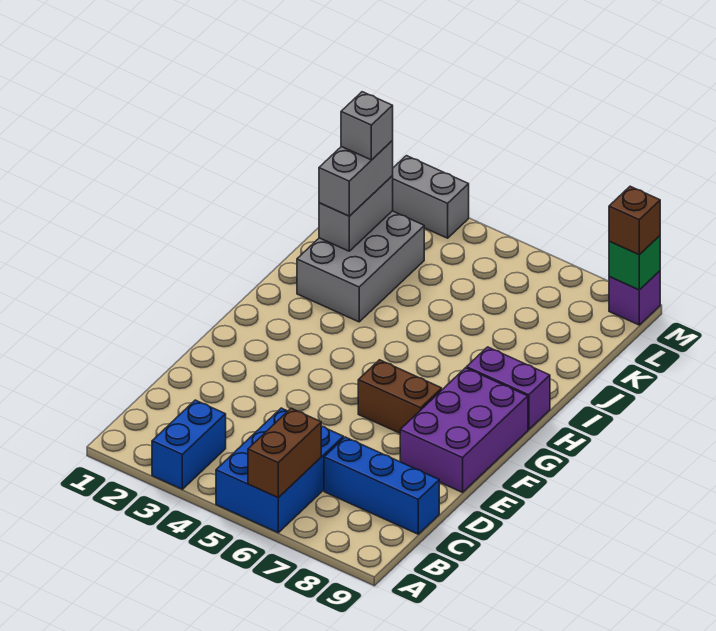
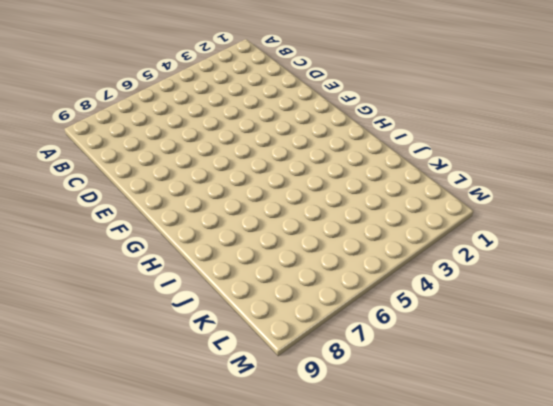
none -> blue brick A3:B3 level 1
none -> blue brick A5:C6 level 1
none -> blue brick C7:C9 level 1

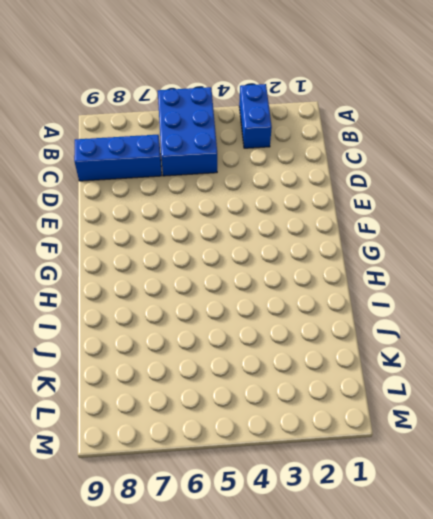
none -> purple brick E8:G9 level 1
none -> brown brick F6:F7 level 1
none -> purple brick H8:H9 level 1

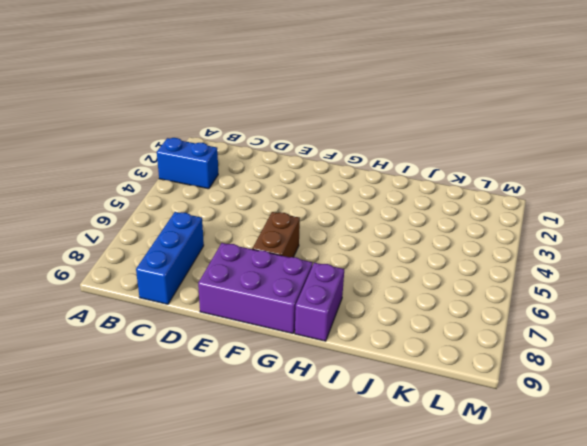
none -> blue brick A5:C6 level 1
none -> grey brick I2:K3 level 1
none -> grey brick M2:M3 level 1

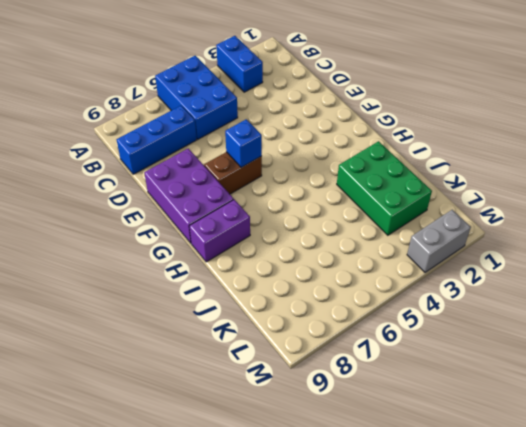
blue brick F6 level 2 -> none
green brick I2:K3 level 1 -> grey brick I2:K3 level 1
none -> purple brick M9 level 1
none -> brown brick A6:B6 level 2
none -> grey brick J2:K2 level 2

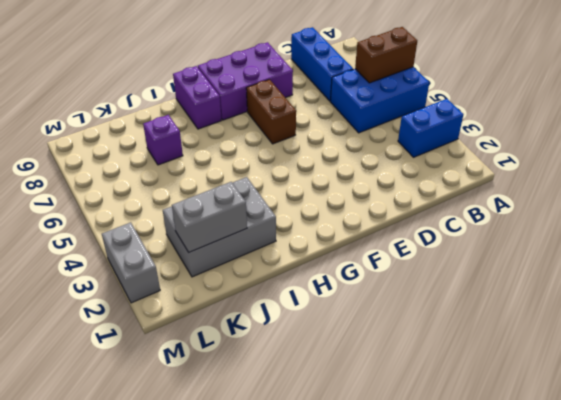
purple brick J7 level 1 -> purple brick M9 level 1
none -> green brick M9 level 2
none -> grey brick J2:K2 level 3
none -> brown brick M9 level 3

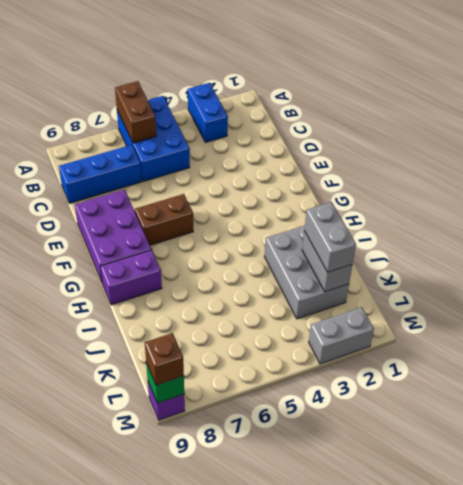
none -> grey brick K2 level 4

